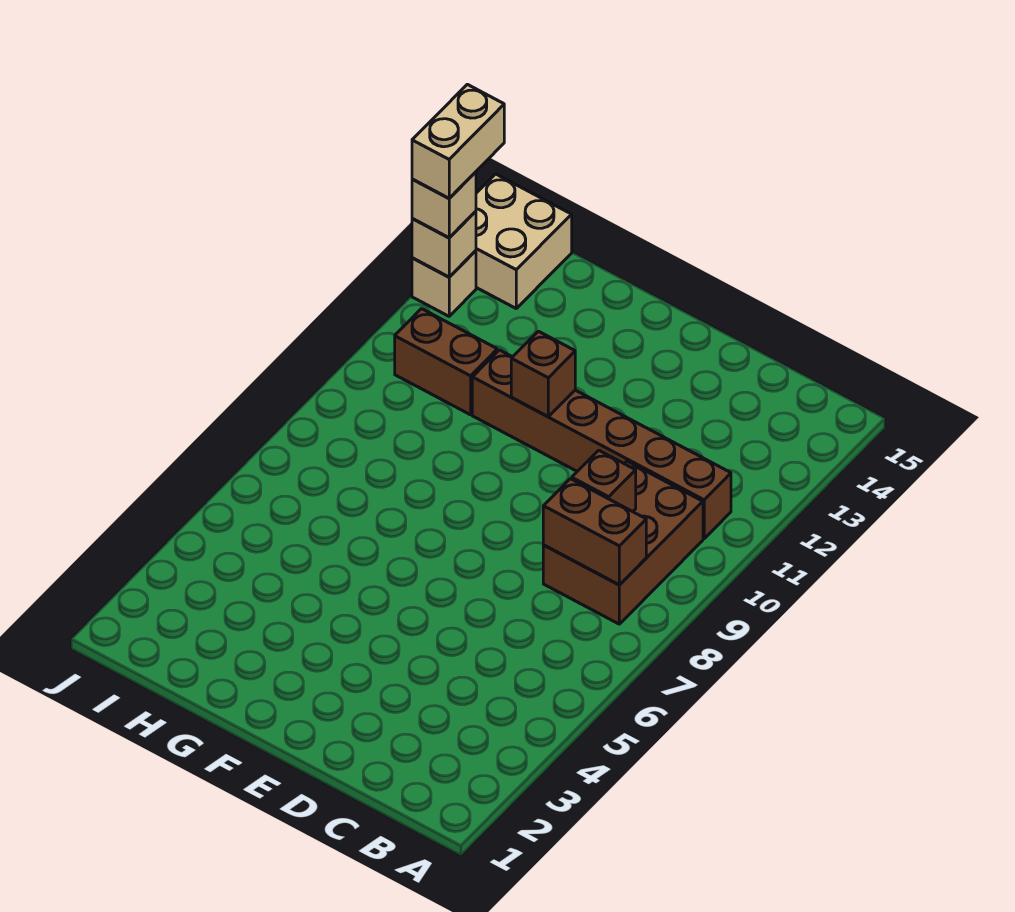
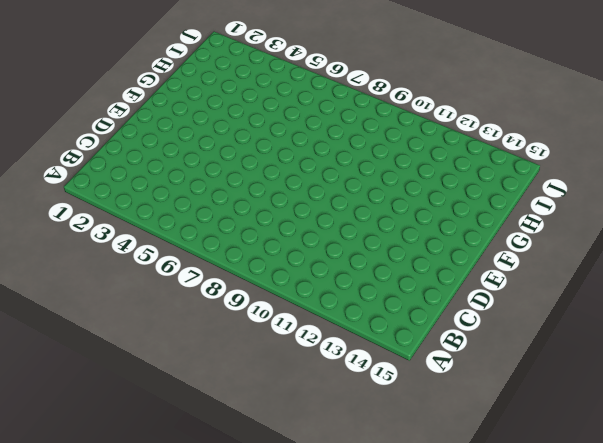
none -> brown brick B8:C10 level 1
none -> brown brick B11:G11 level 1

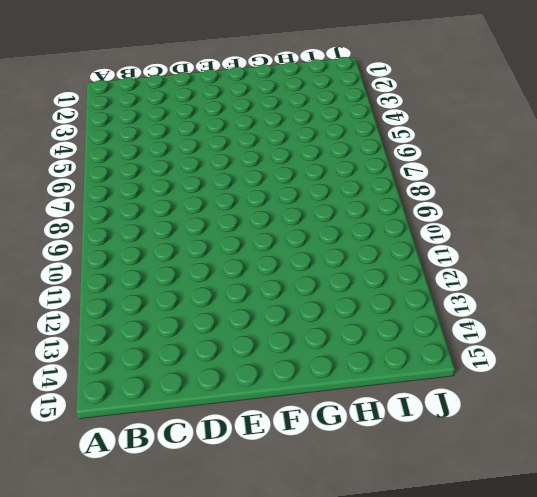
none -> brown brick B8:C10 level 1
none -> brown brick B11:G11 level 1

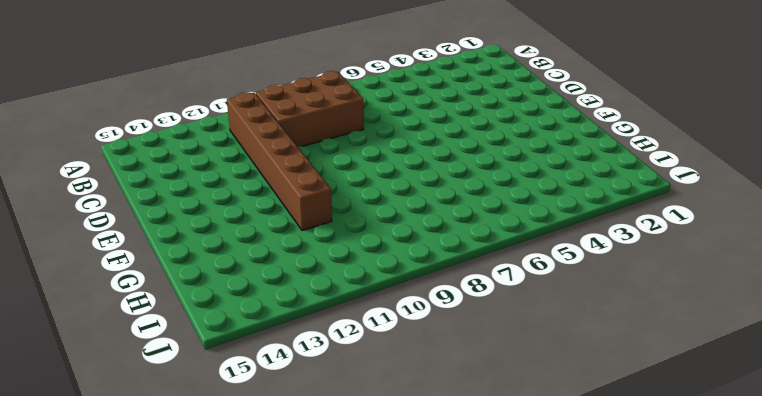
none -> brown brick H11:I11 level 1
none -> tan brick I14:J15 level 1

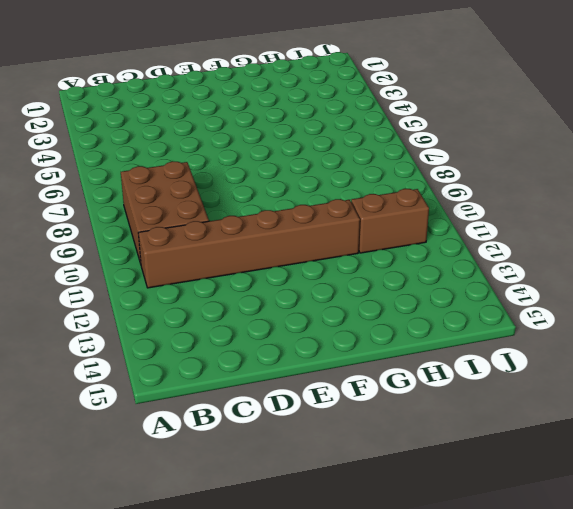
none -> tan brick I14:J15 level 1
none -> tan brick J13 level 1

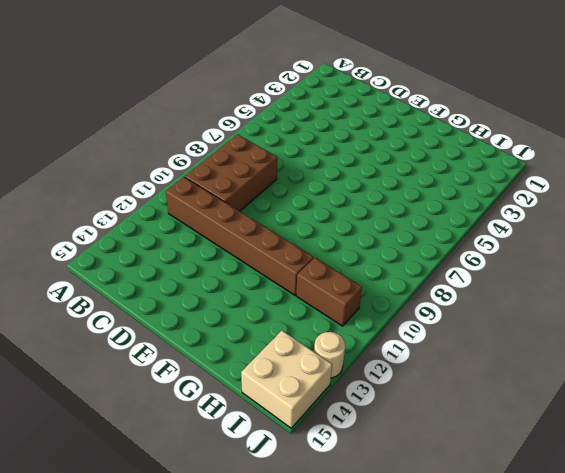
tan round brick J13 level 1 -> tan brick J13 level 1
none -> brown brick B8:C8 level 2
none -> brown brick C9 level 2

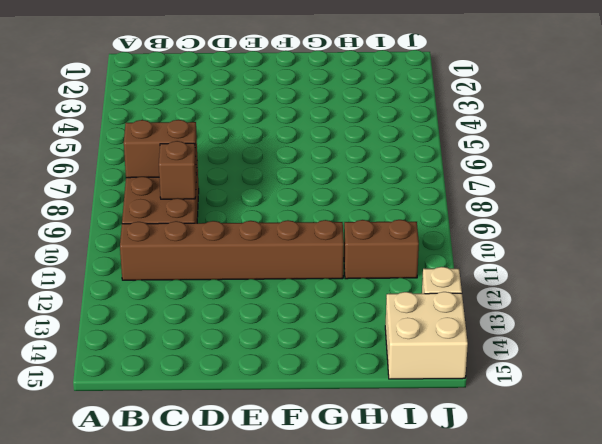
none -> brown brick F11 level 2
none -> tan brick J13 level 2

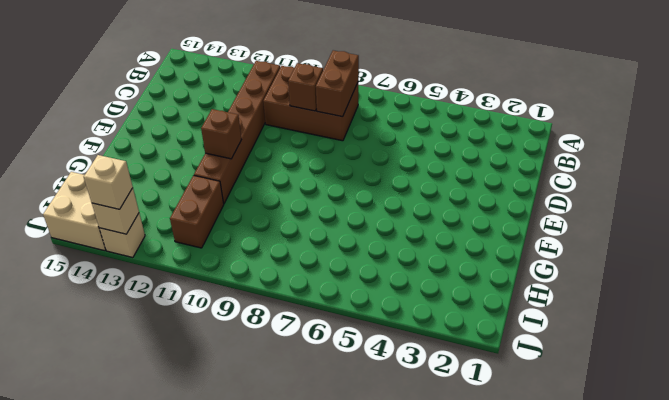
none -> tan brick J13:J14 level 4

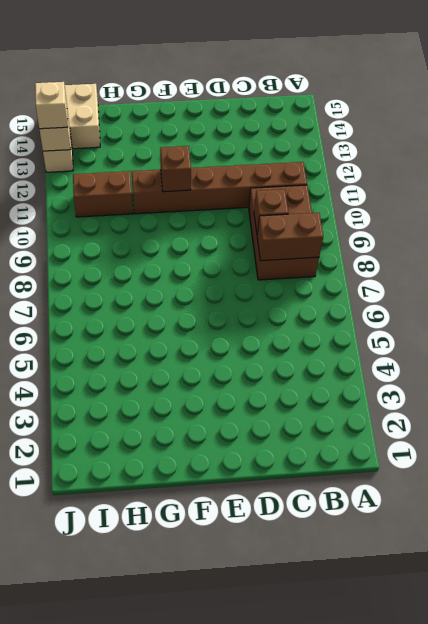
none -> tan brick J13:J14 level 4

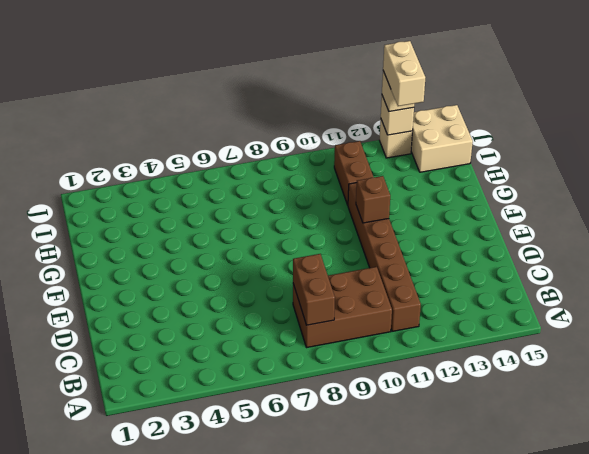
tan brick I13:J13 level 4 -> tan brick J13:J14 level 4
none -> brown brick C9 level 2

